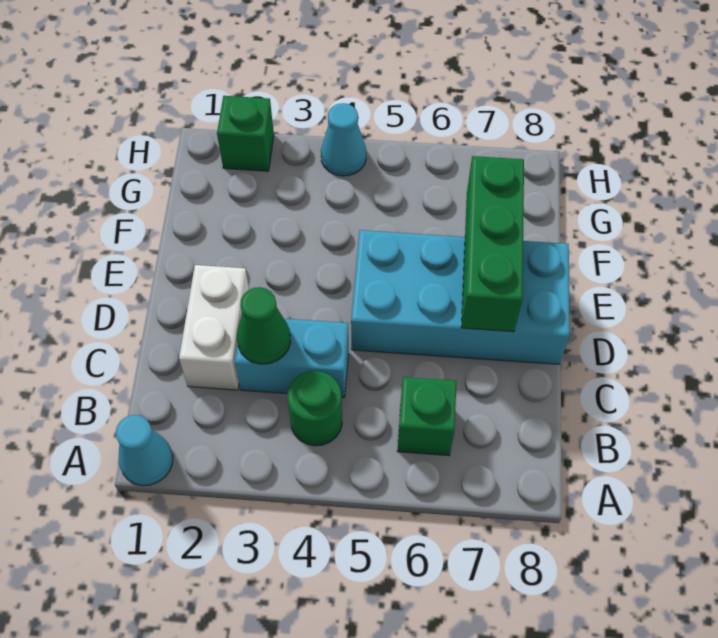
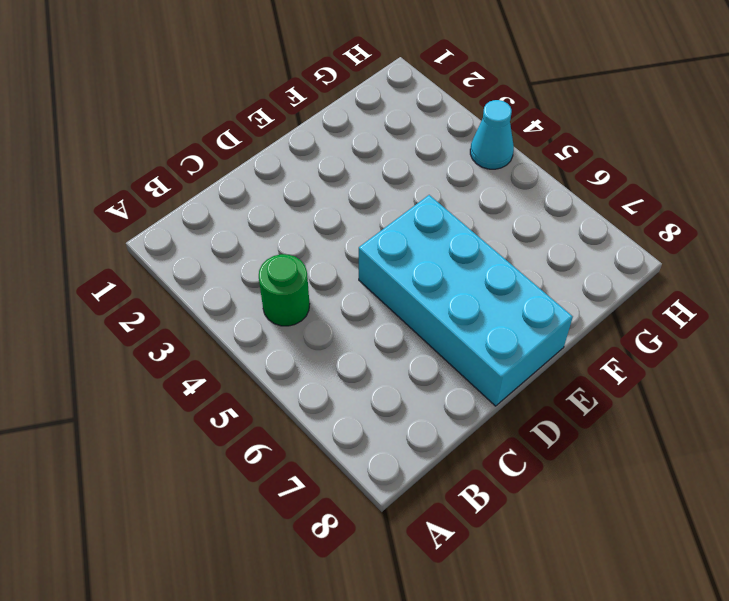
none -> cyan cone A1 level 1
none -> green brick B6 level 1

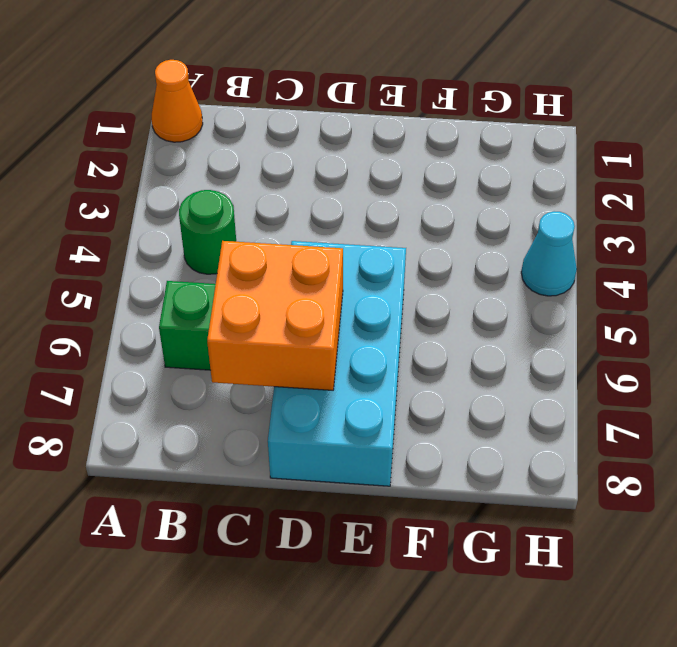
orange cone A1 level 1 -> cyan cone A1 level 1
orange brick C6:D7 level 2 -> green brick D7:F7 level 2
none -> white brick C2:D2 level 1
none -> cyan brick C3:C4 level 1

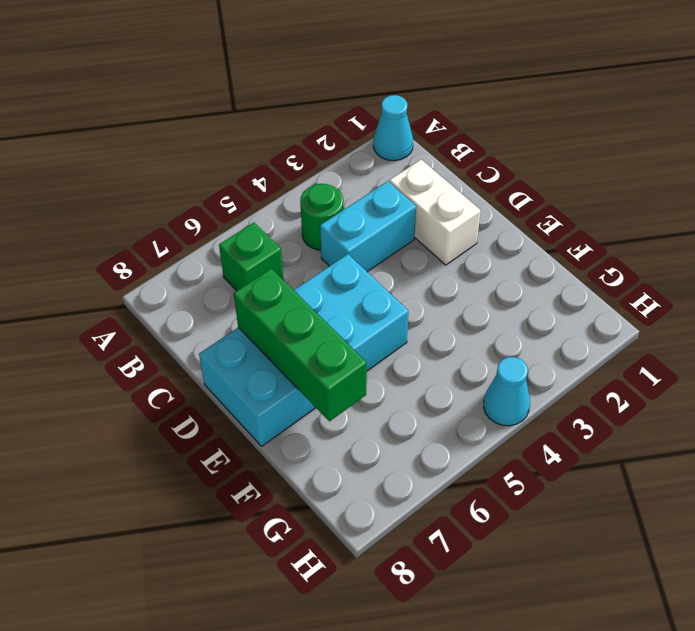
none -> green brick H2 level 1
none -> green cone C3 level 2

